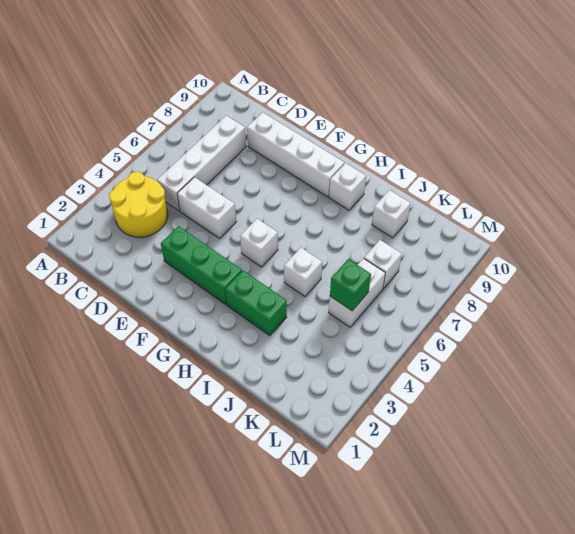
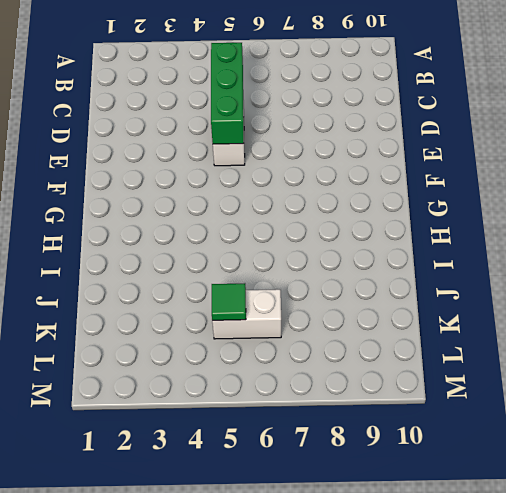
green brick C5:E5 level 2 -> green brick E3:G3 level 1
green tile K5 level 2 -> green brick K5 level 2
none -> yellow round brick B3:C4 level 1
none -> white brick C5:C8 level 1
none -> white brick D9:G9 level 1

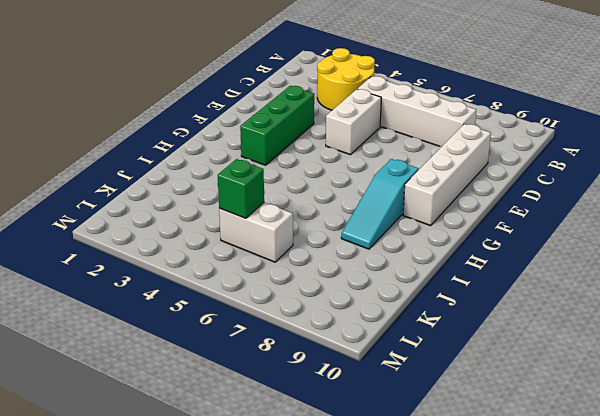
cyan slope G8:I8 level 1 top G -> none
none -> white brick G5 level 1
none -> green brick H3:I3 level 1
none -> white brick H9 level 1

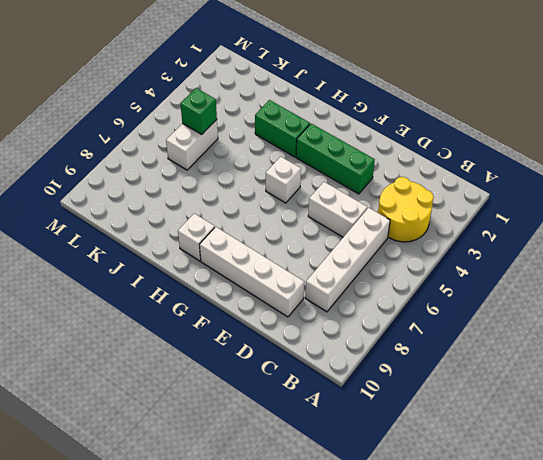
none -> white brick I5 level 1
none -> white brick J9 level 1
none -> white brick K7 level 1

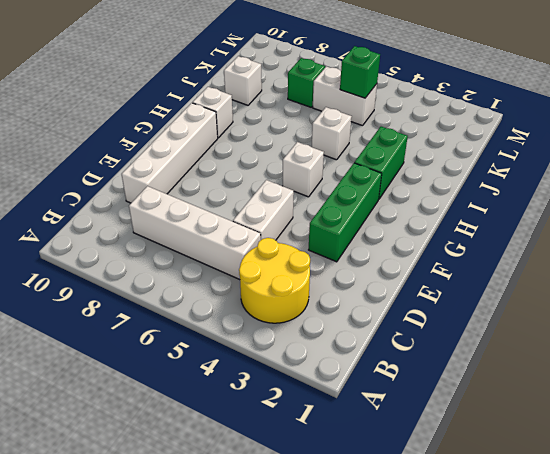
green brick K7 level 1 -> white brick K7 level 1

